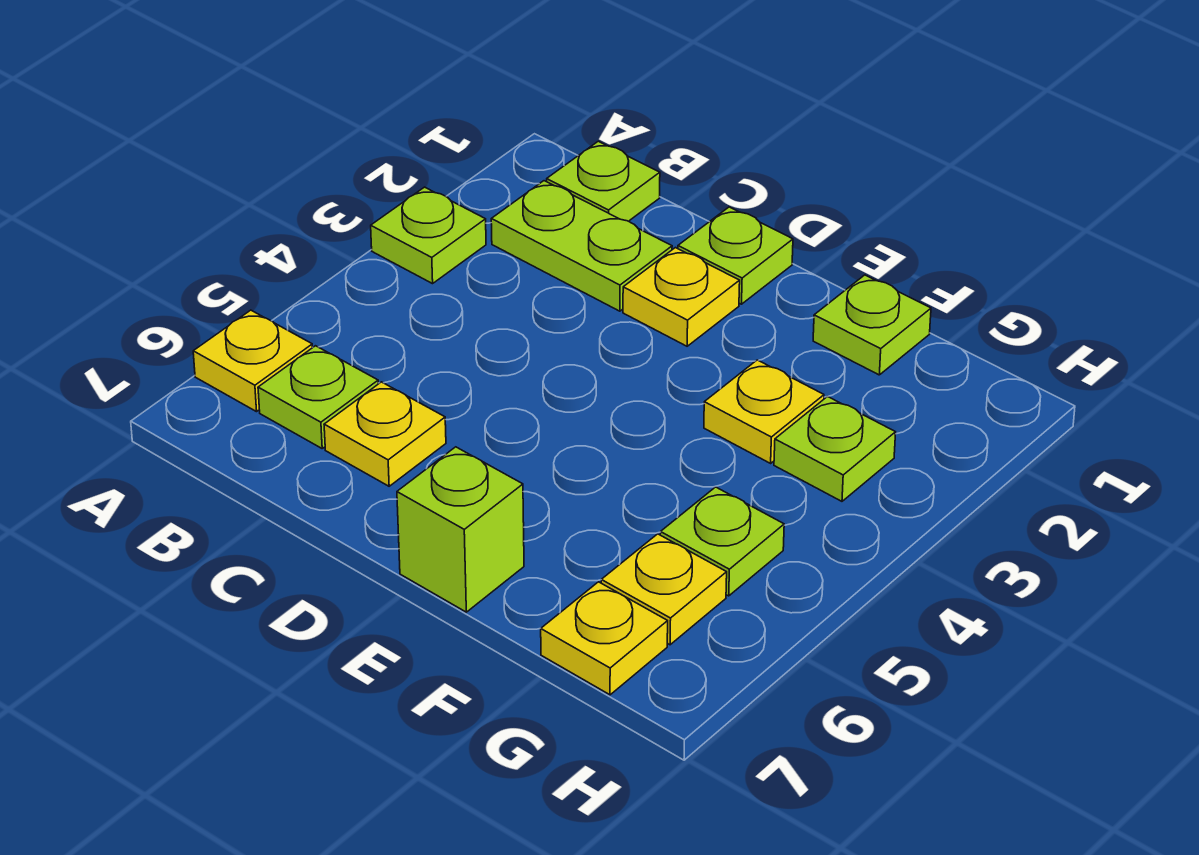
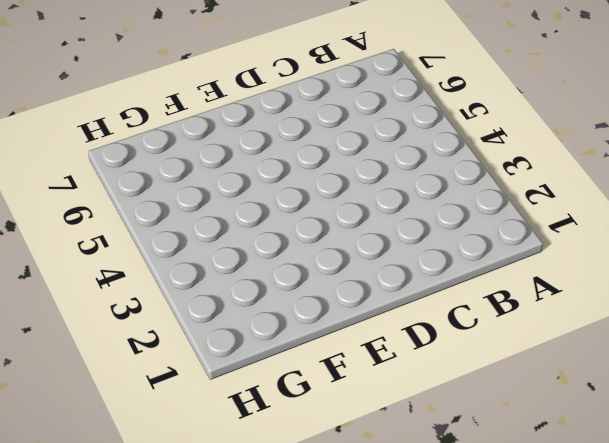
none -> lime plate A3 level 1
none -> yellow plate A6 level 1
none -> lime plate B1 level 1

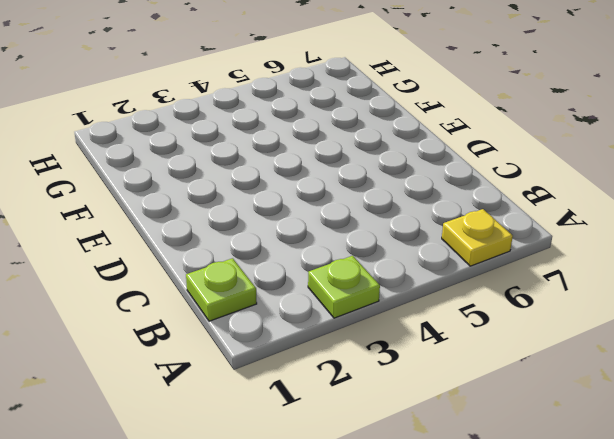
none -> lime plate B2:C2 level 1
none -> lime plate B6 level 1
none -> yellow plate C6 level 1

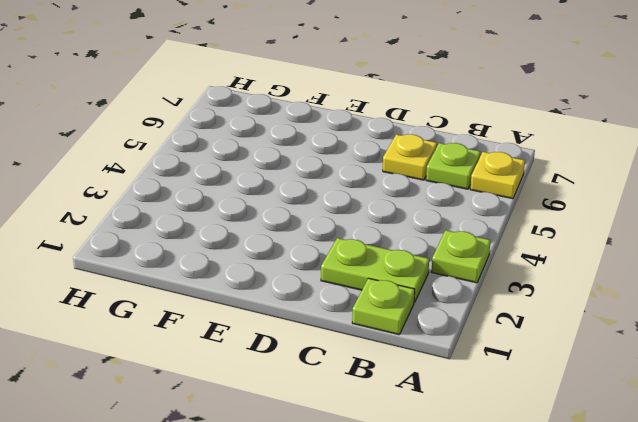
none -> lime plate D1 level 1
none -> yellow plate D2 level 1
none -> lime brick E7 level 1

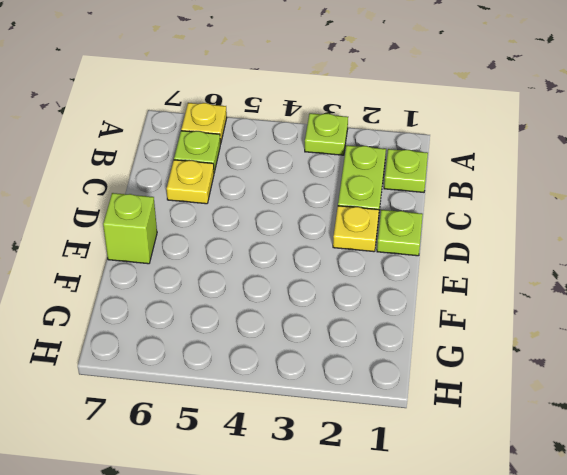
none -> lime plate F1 level 1
none -> yellow plate F3 level 1
none -> lime plate G3 level 1

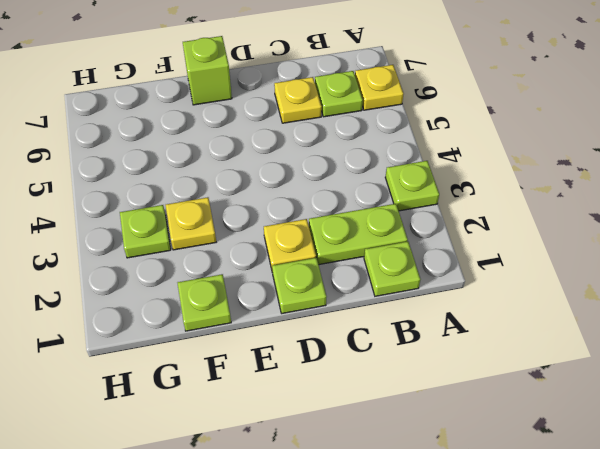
none -> lime plate G5 level 1
none -> yellow plate G6 level 1
none -> yellow plate G7 level 1

